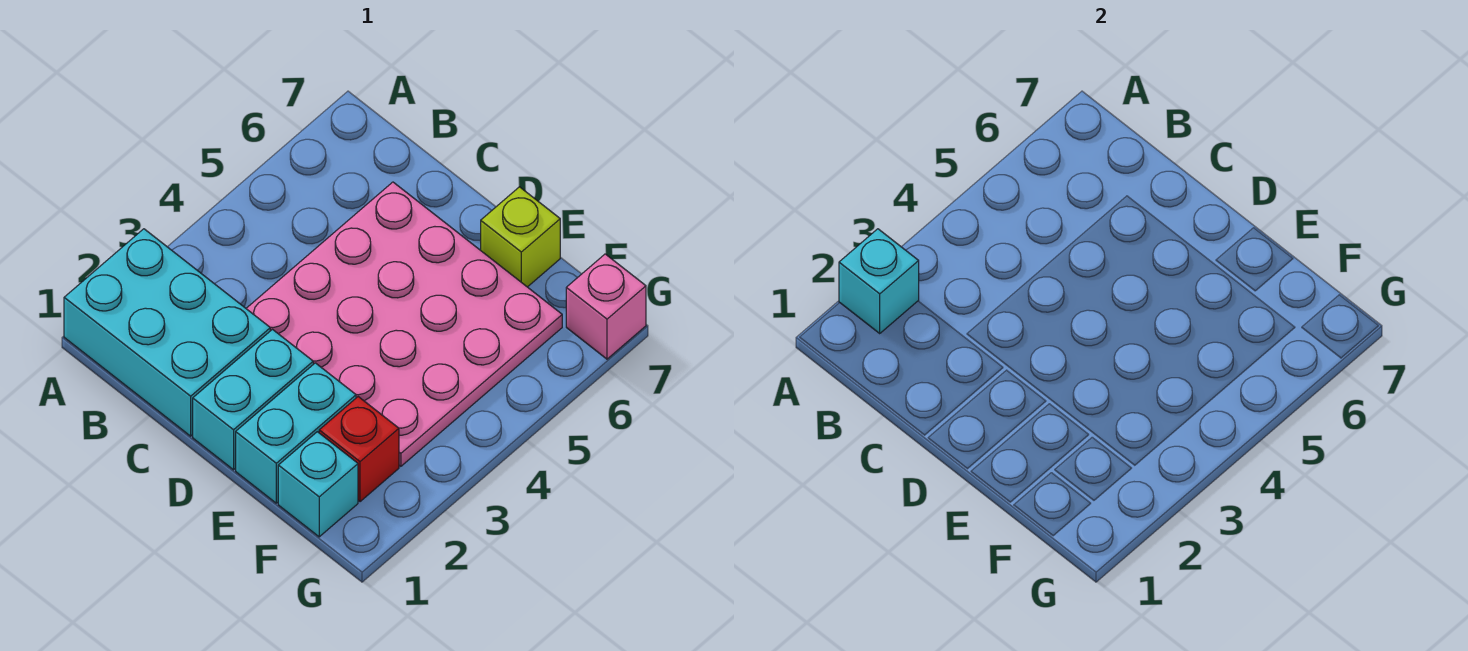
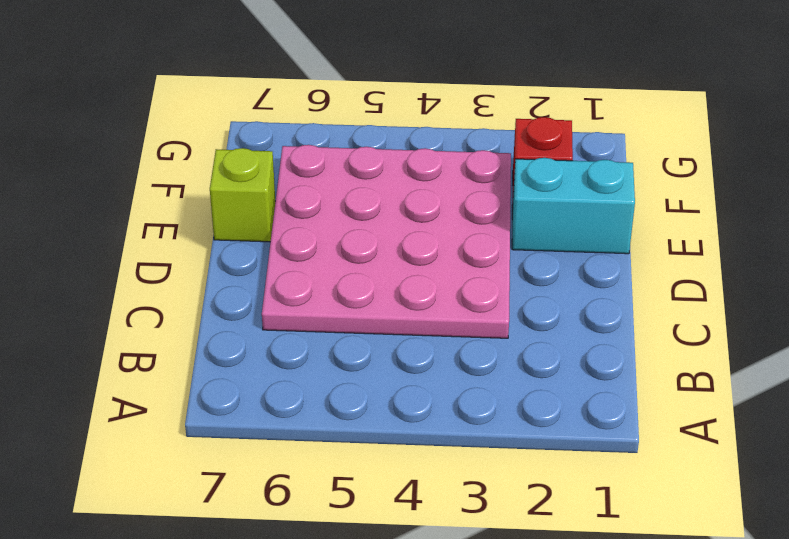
none -> cyan brick A1:C2 level 1
none -> cyan brick D1:D2 level 1

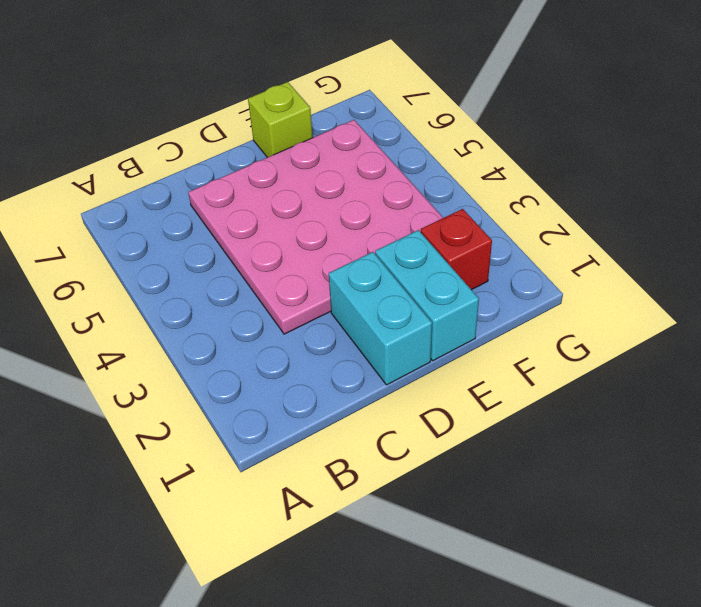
none -> cyan brick A1:C2 level 1
none -> cyan brick F1 level 1

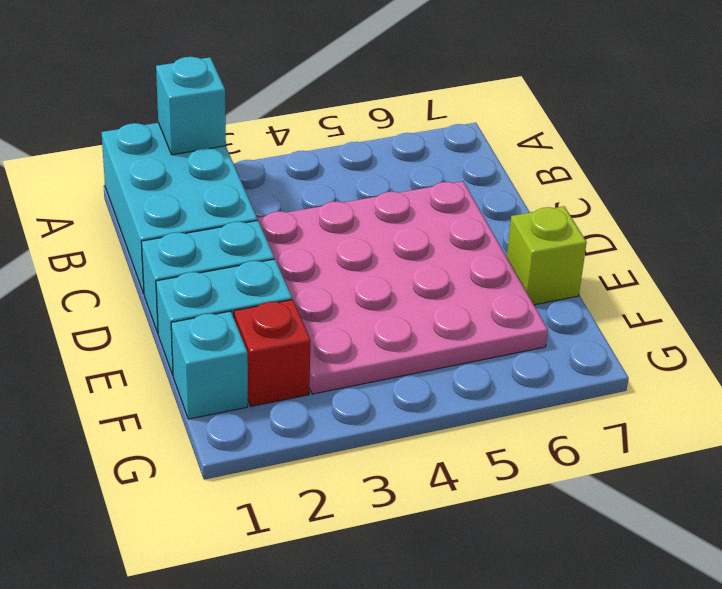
none -> pink brick G7 level 1

